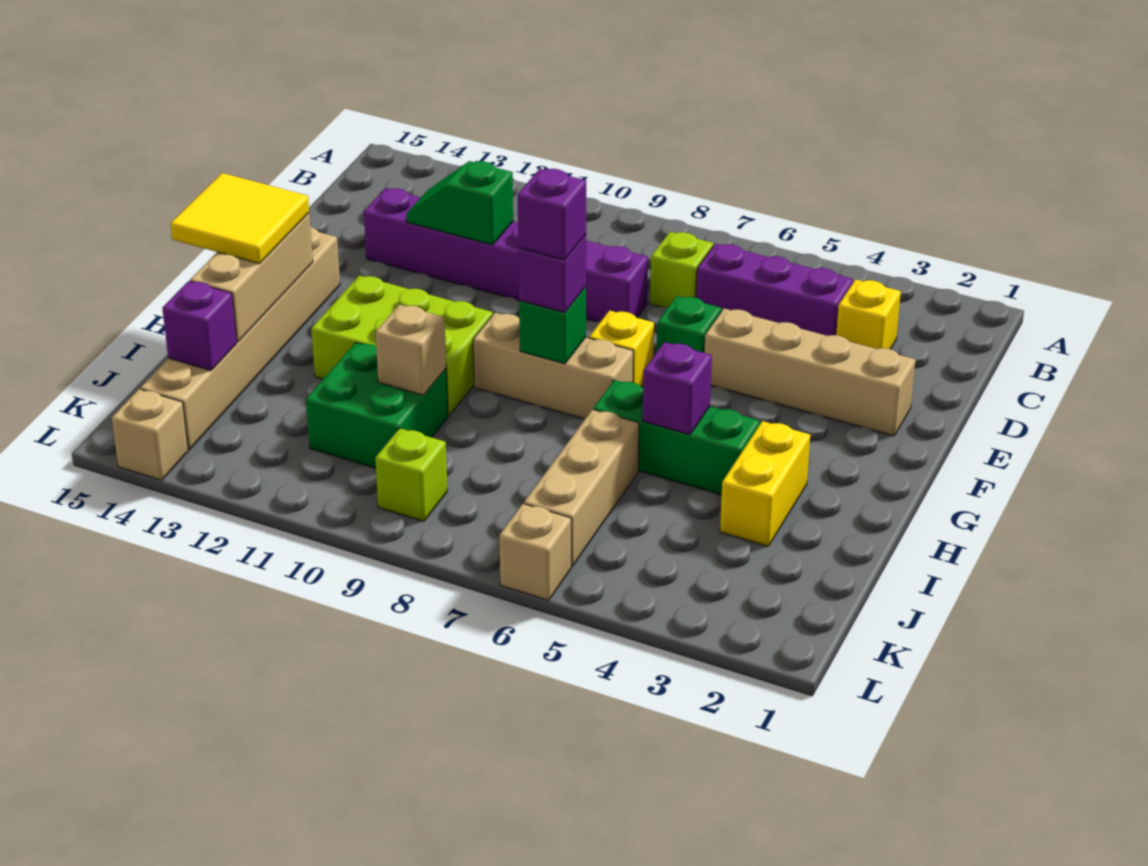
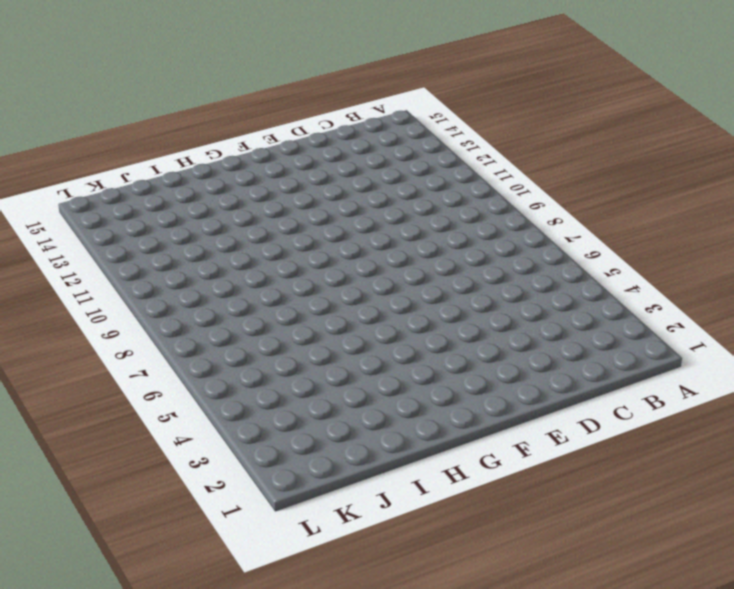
none -> yellow brick C3 level 1
none -> purple brick C4:C6 level 1
none -> lime brick C7 level 1

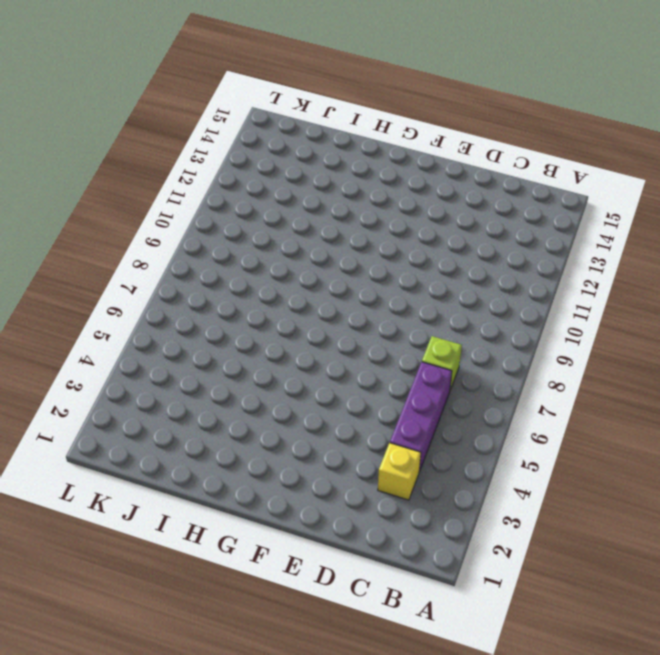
none -> purple brick D8:D13 level 1
none -> tan brick E2:E5 level 1
none -> green brick E6 level 1

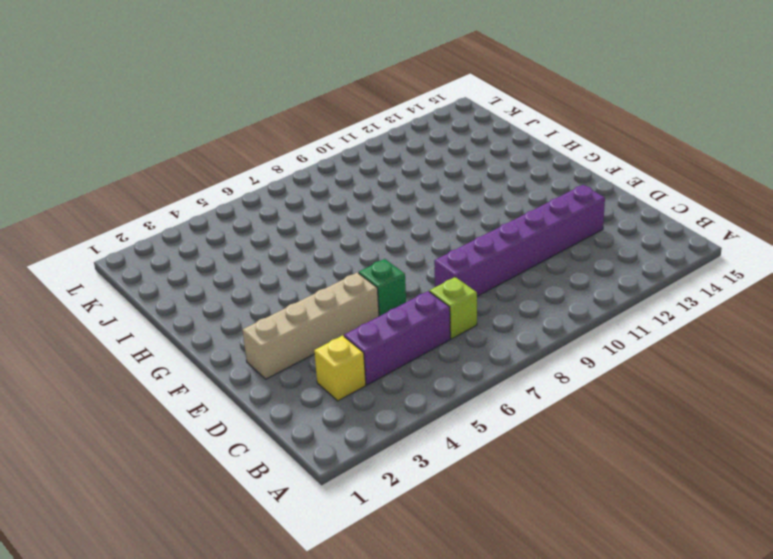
none -> yellow brick F7 level 1
none -> tan brick F14:K14 level 1
none -> tan brick G7:G9 level 1

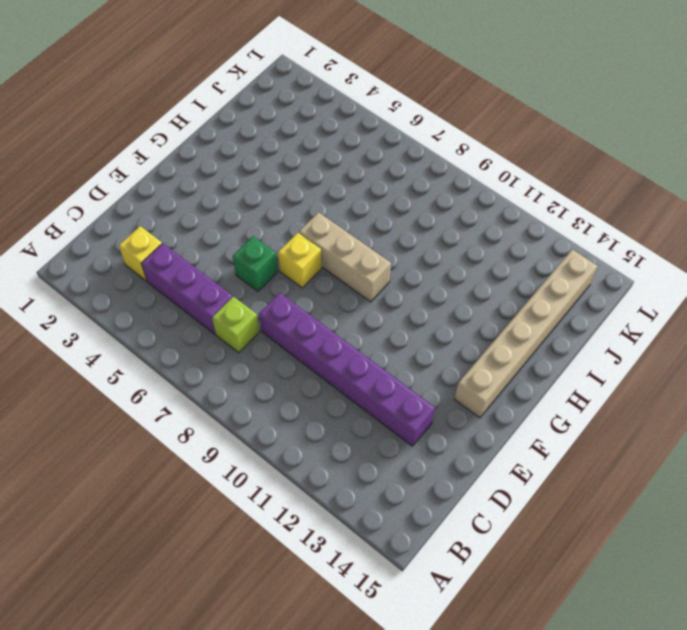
none -> tan brick E2:E5 level 1
none -> lime brick G10:H12 level 1
none -> yellow brick H3:I3 level 1

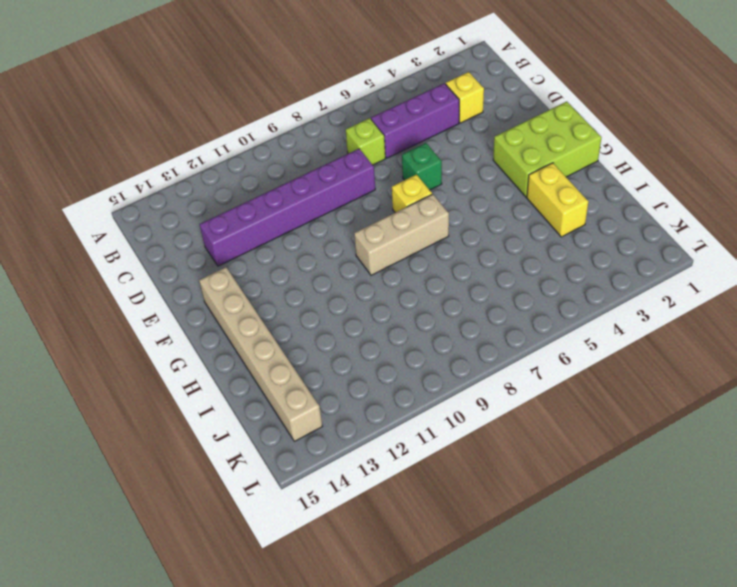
lime brick F1:G3 level 1 -> lime brick G10:H12 level 1
none -> tan brick E2:E5 level 1
none -> green brick H4:H6 level 1
none -> tan brick I6:K6 level 1

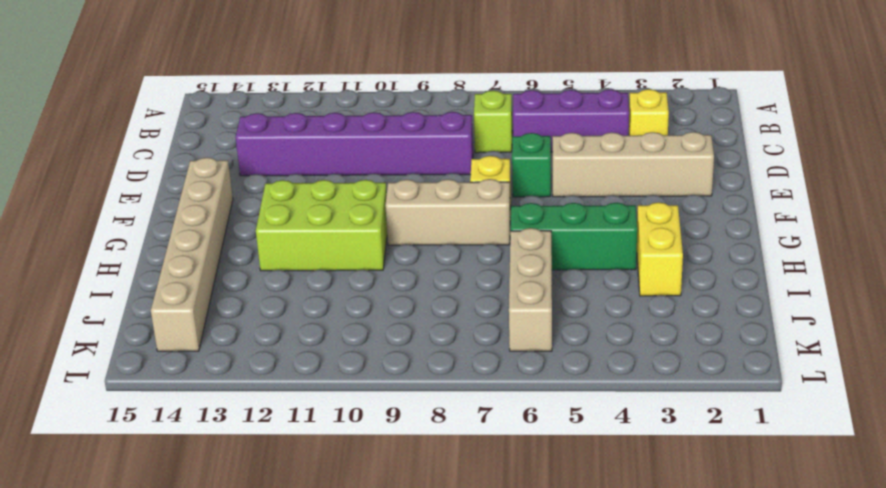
none -> green brick I10:J11 level 1
none -> lime brick K9 level 1
none -> tan brick L6 level 1

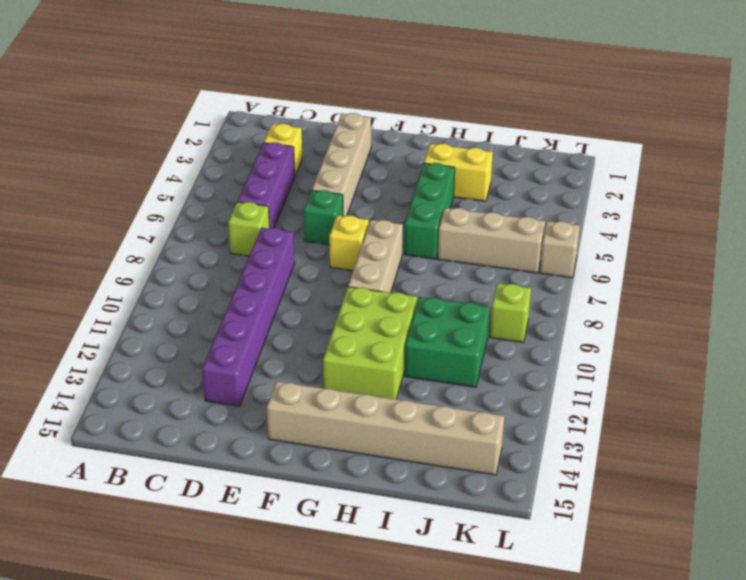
none -> tan brick L14 level 1
none -> green slope D11:D12 level 2 top 11
none -> green brick G8 level 2

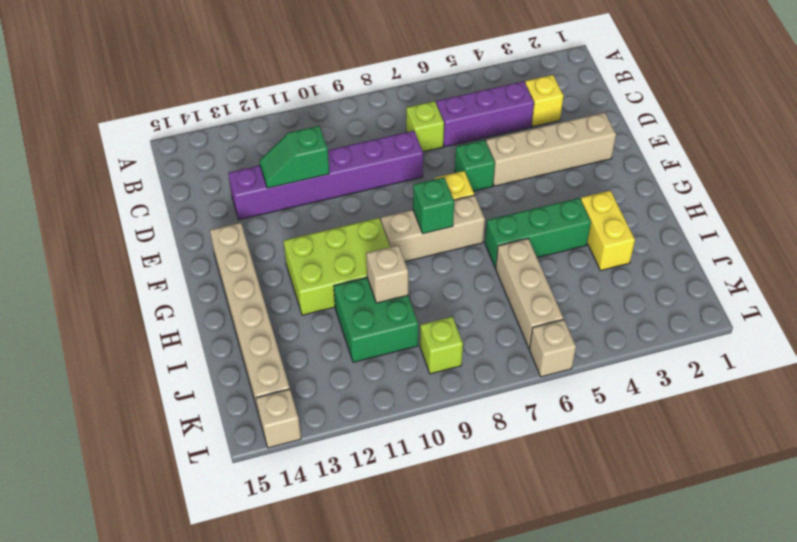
none -> tan brick G14:I14 level 2
none -> purple brick H5 level 2
none -> purple brick J14 level 2

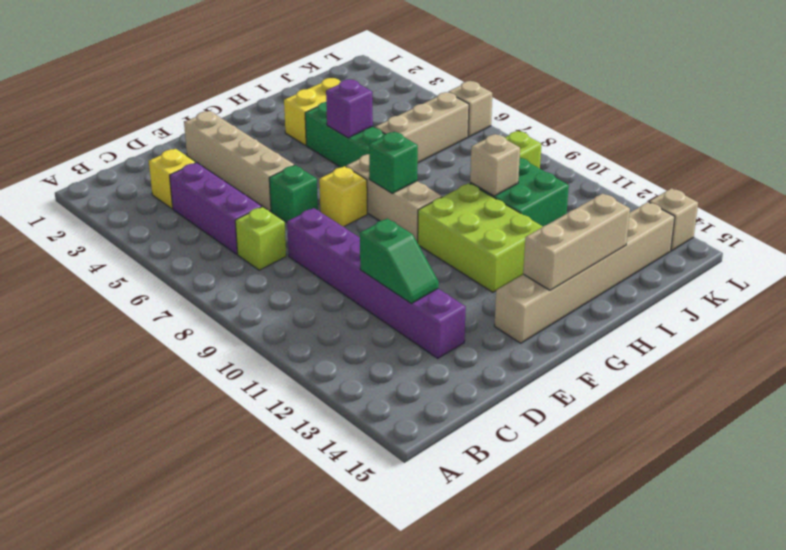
none -> purple brick J14 level 2
none -> purple brick G8 level 3
none -> yellow tile G14:H15 level 3

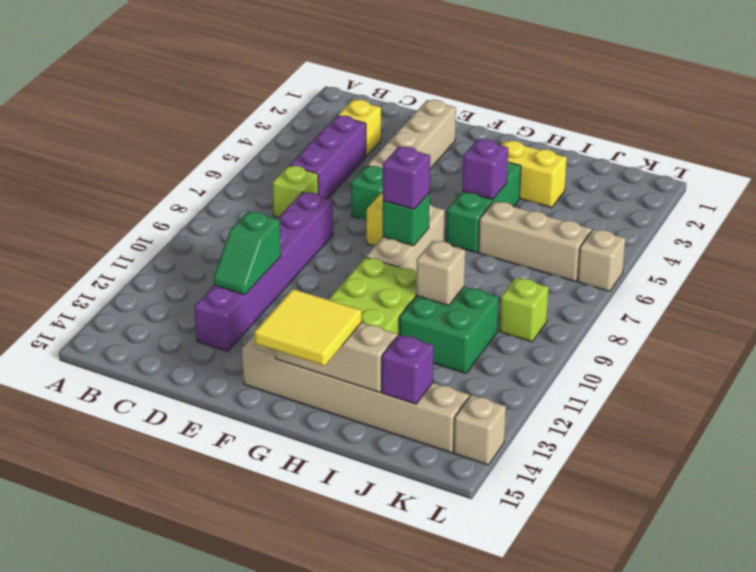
none -> purple brick G8 level 4

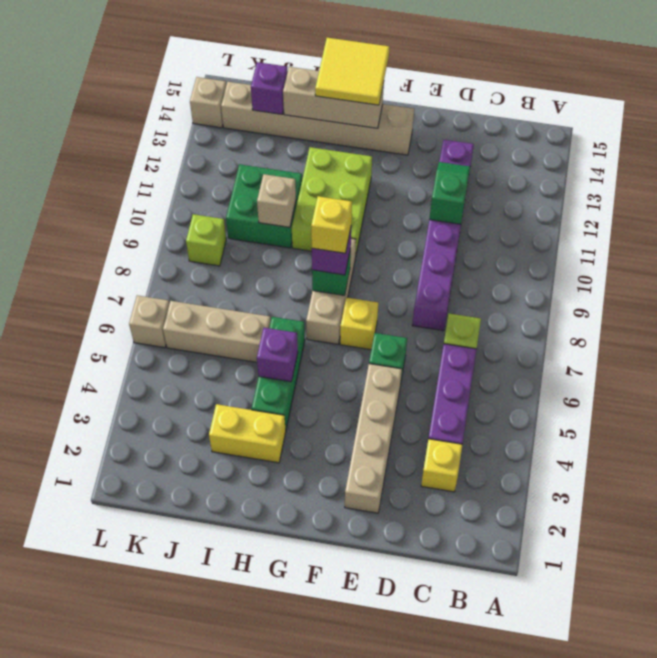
yellow brick G8 level 4 -> purple brick G8 level 4

